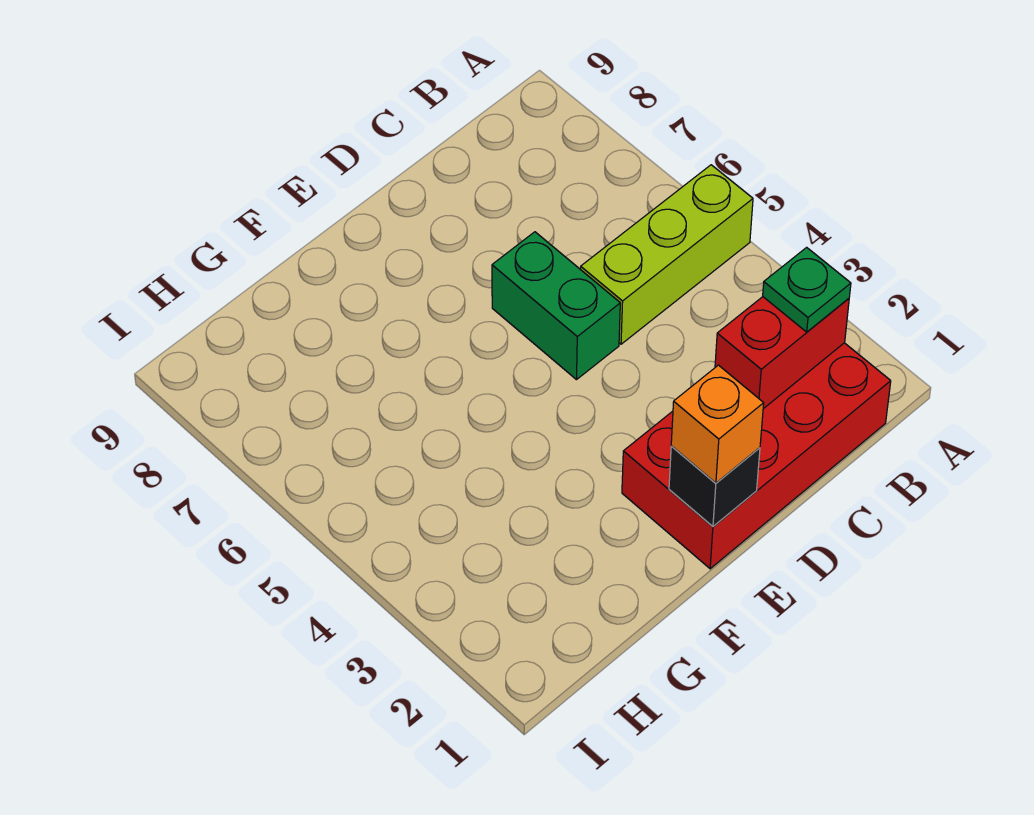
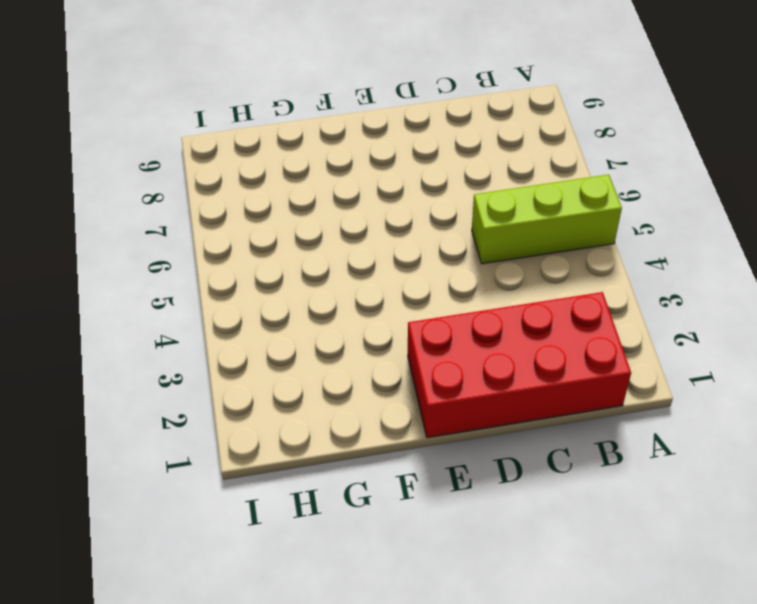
none -> green brick D5:D6 level 1
none -> red brick B2:C2 level 2

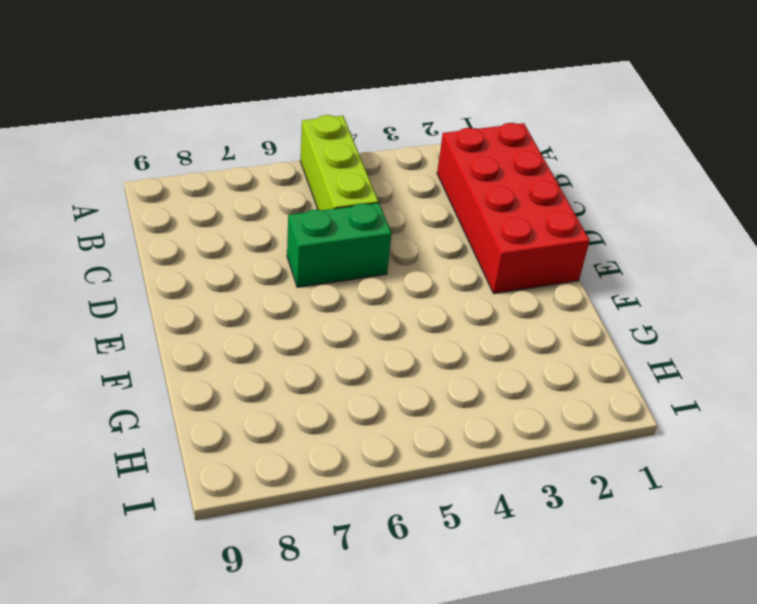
none -> red brick B2:C2 level 2
none -> black brick E1 level 2

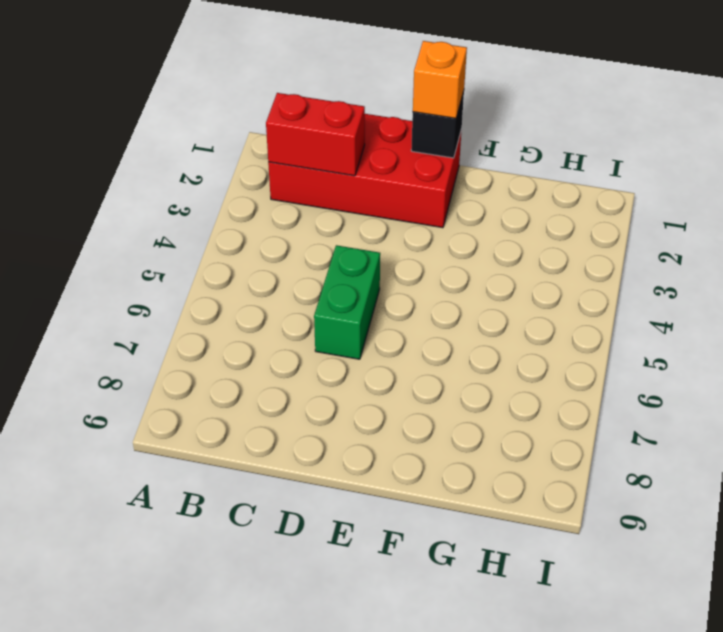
none -> lime brick A5:C5 level 1
none -> green plate B2 level 3

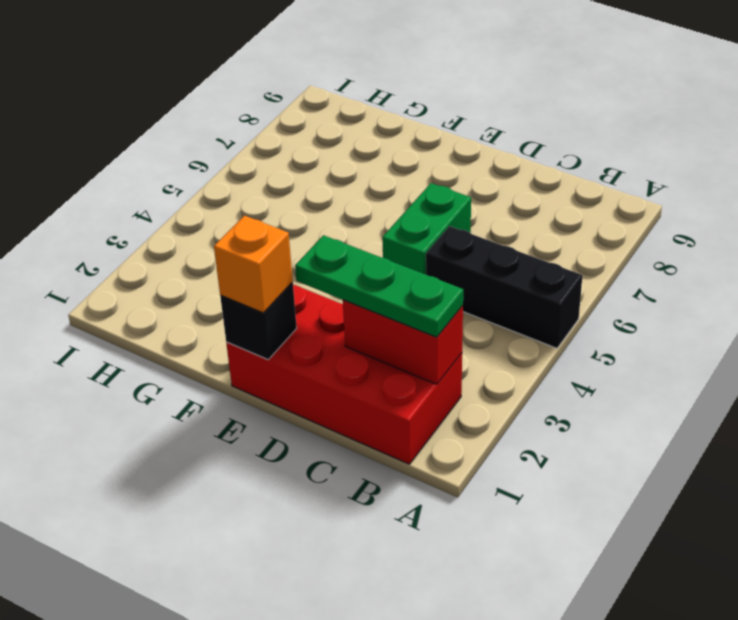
black brick A5:C5 level 1 -> lime brick A5:C5 level 1
green plate B2:D2 level 3 -> green plate B2 level 3

